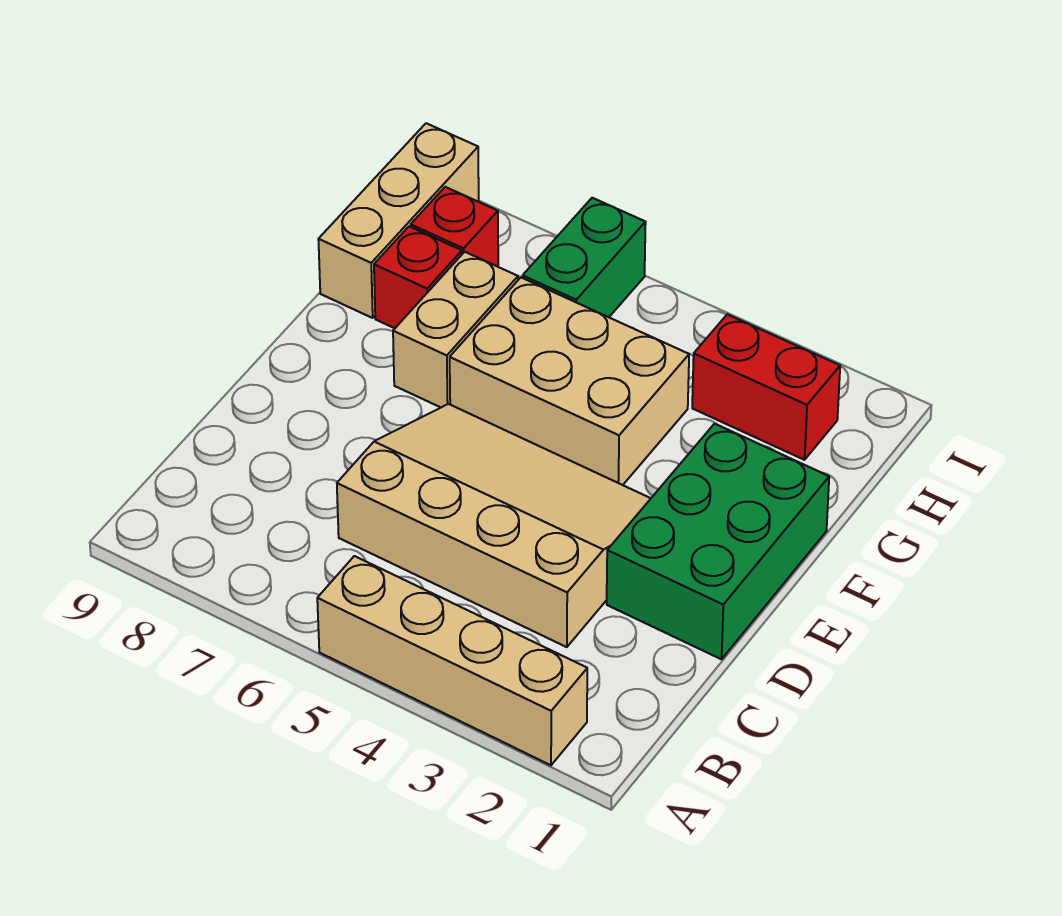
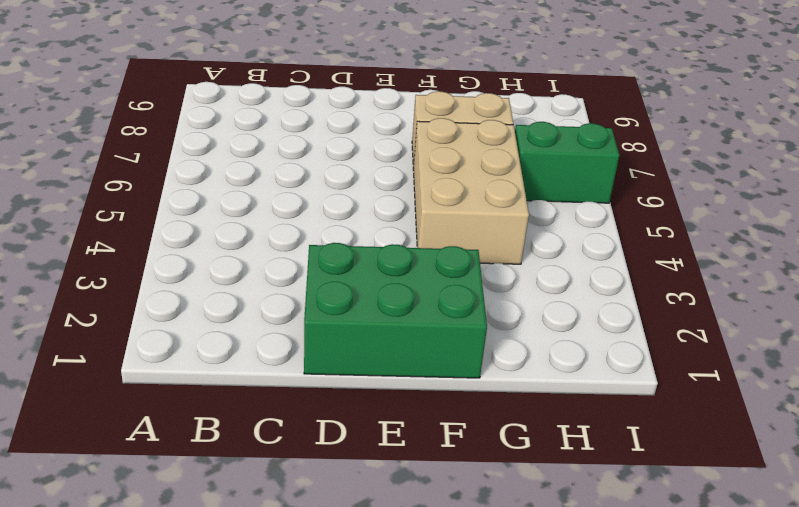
none -> tan brick A2:A5 level 1
none -> tan slope C3:E6 level 1 top C

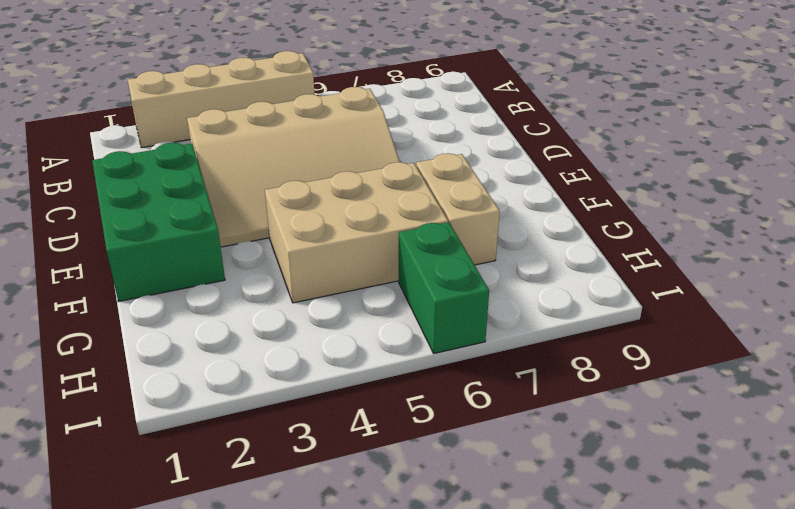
none -> red brick G8 level 1
none -> tan brick G9:I9 level 1

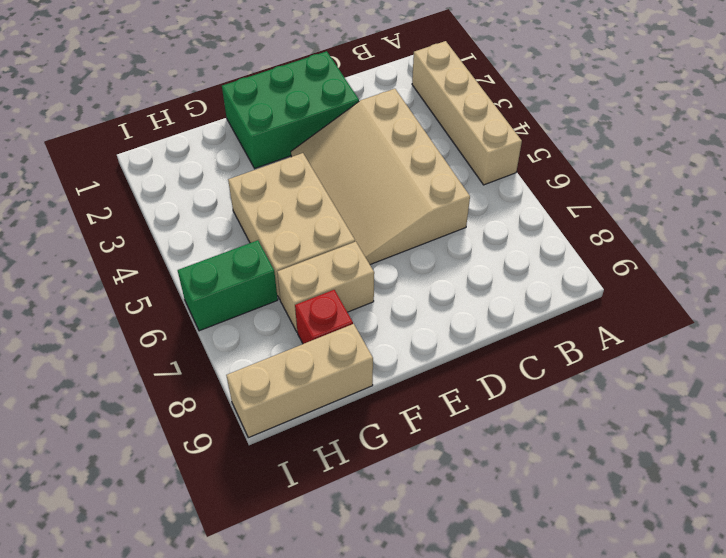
none -> red brick H2:H3 level 1
none -> red brick H8 level 1

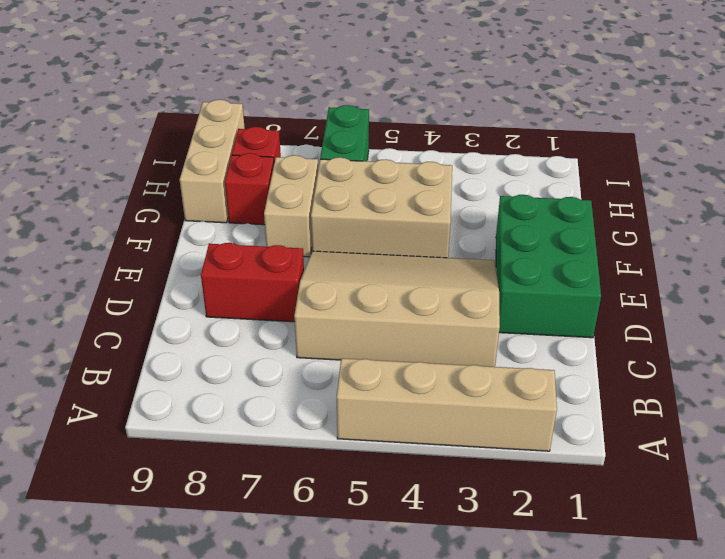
red brick D7:D8 level 1 -> red brick H2:H3 level 1

